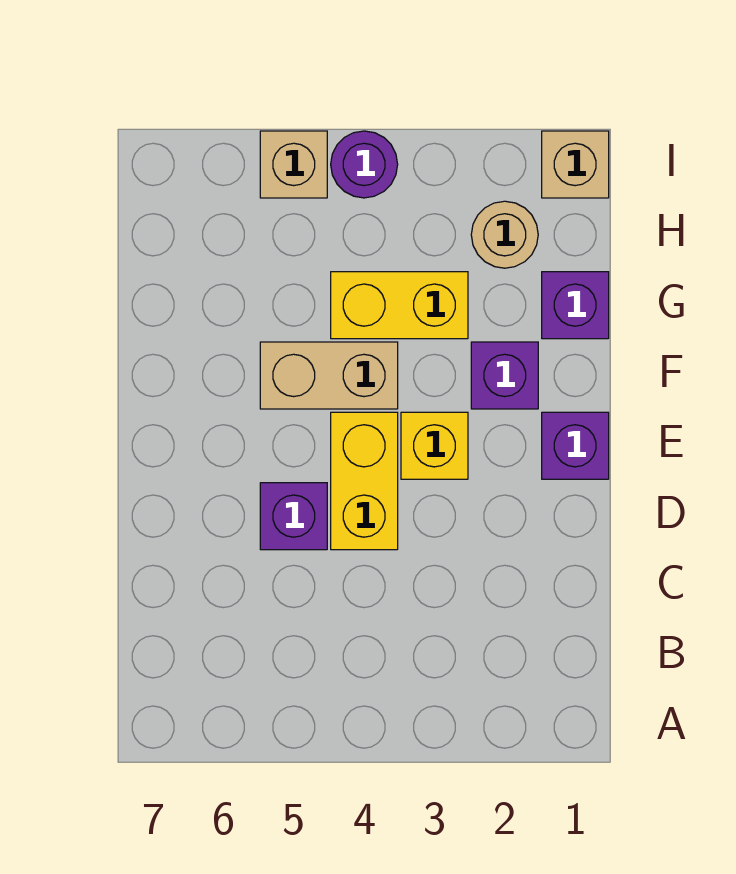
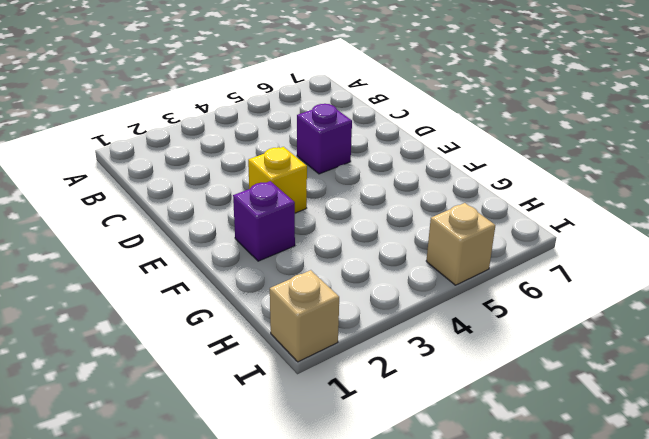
none -> yellow brick D4:E4 level 1
none -> purple brick E1 level 1
none -> tan brick F4:F5 level 1

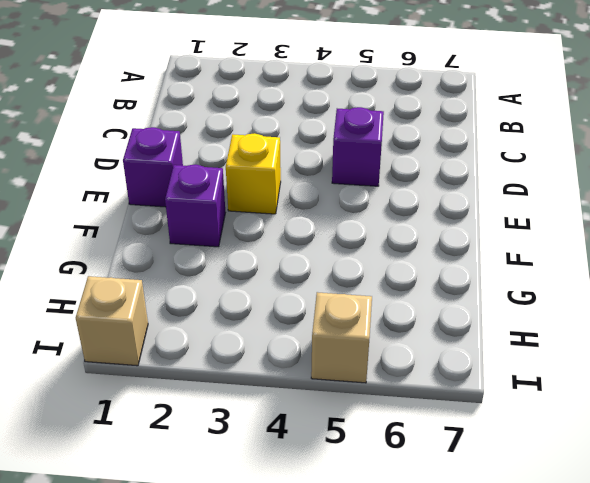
none -> yellow brick D4:E4 level 1
none -> tan brick F4:F5 level 1
none -> purple brick G1 level 1

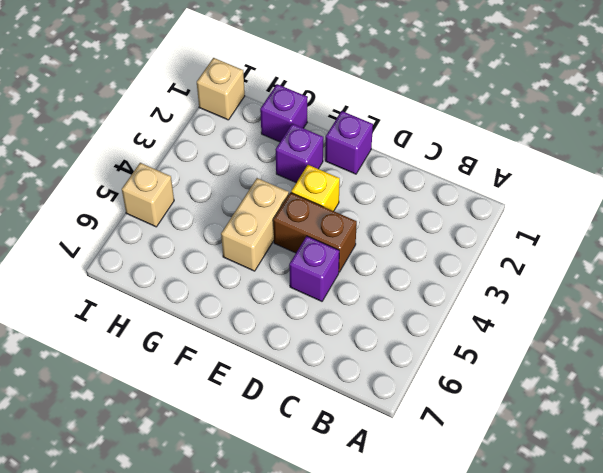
brown brick D4:E4 level 1 -> yellow brick D4:E4 level 1
none -> yellow brick G3:G4 level 1
none -> tan round brick H2 level 1
none -> purple round brick I4 level 1

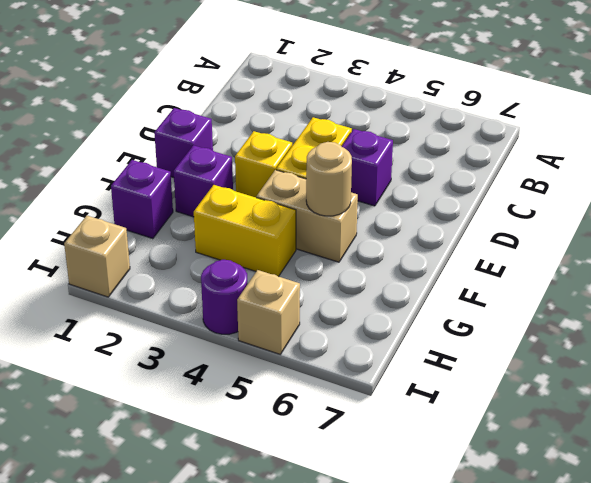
tan round brick F5 level 2 -> tan round brick H2 level 1

